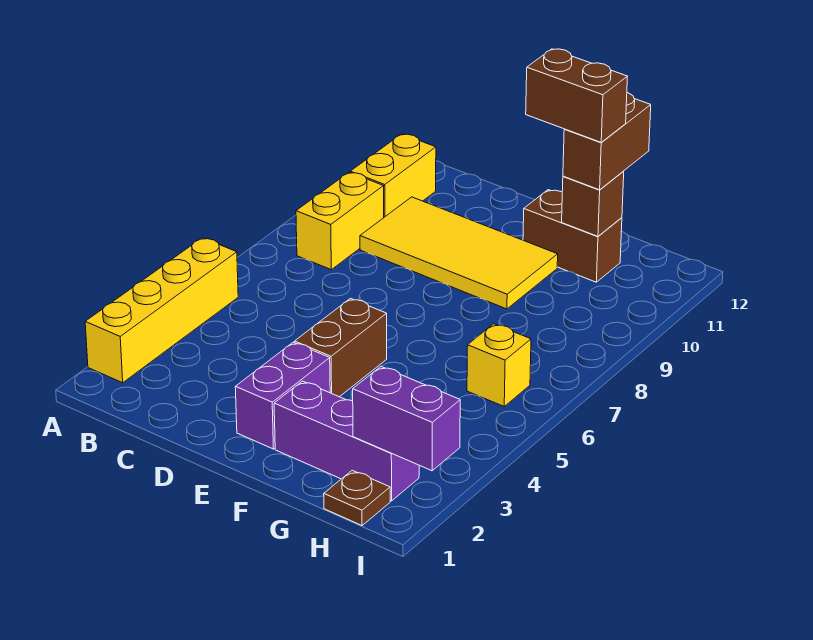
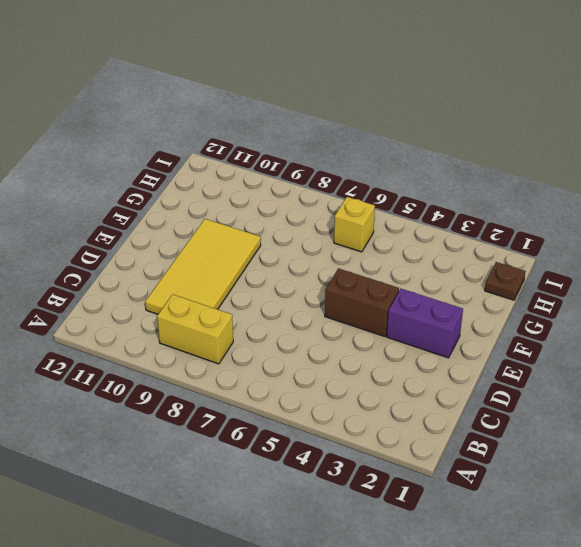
none -> yellow brick A2:A5 level 1
none -> yellow brick B10:B11 level 1
none -> purple brick F2:H2 level 1

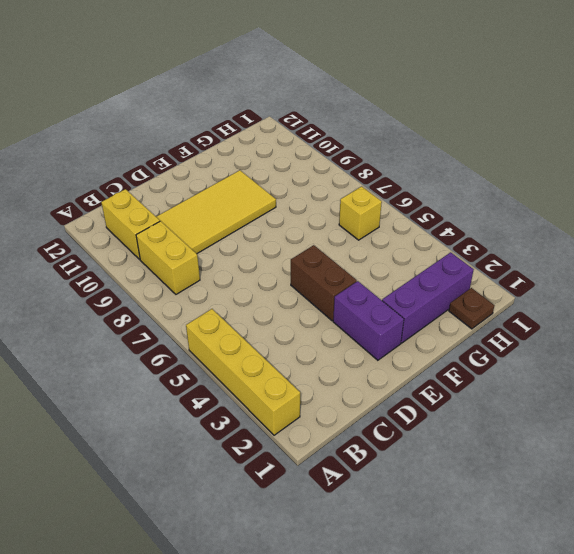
none -> brown brick F11:G11 level 1
none -> brown brick G11 level 2
none -> purple brick H2:I2 level 2

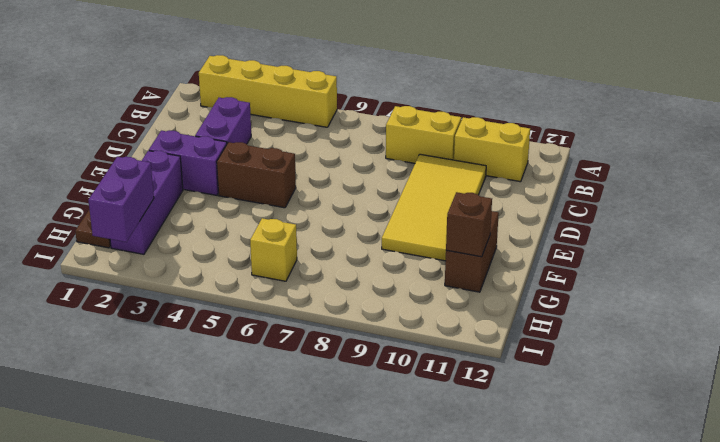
purple brick C3:D3 level 1 -> none
none -> brown brick G11:G12 level 3
none -> brown brick F11:G11 level 4

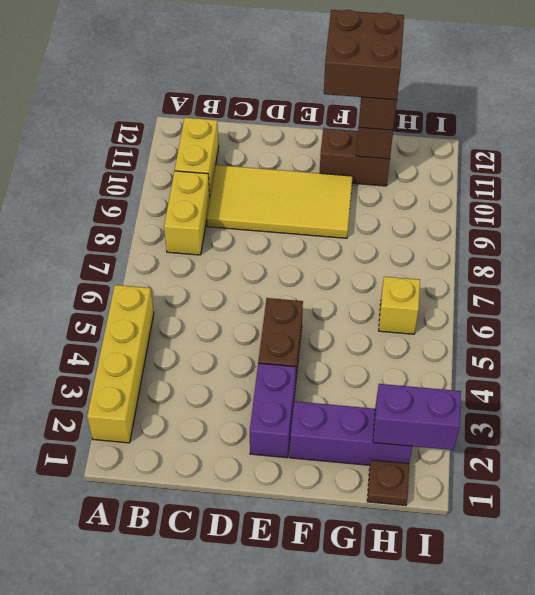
brown brick F11:G12 level 4 -> brown brick F11:G11 level 4

